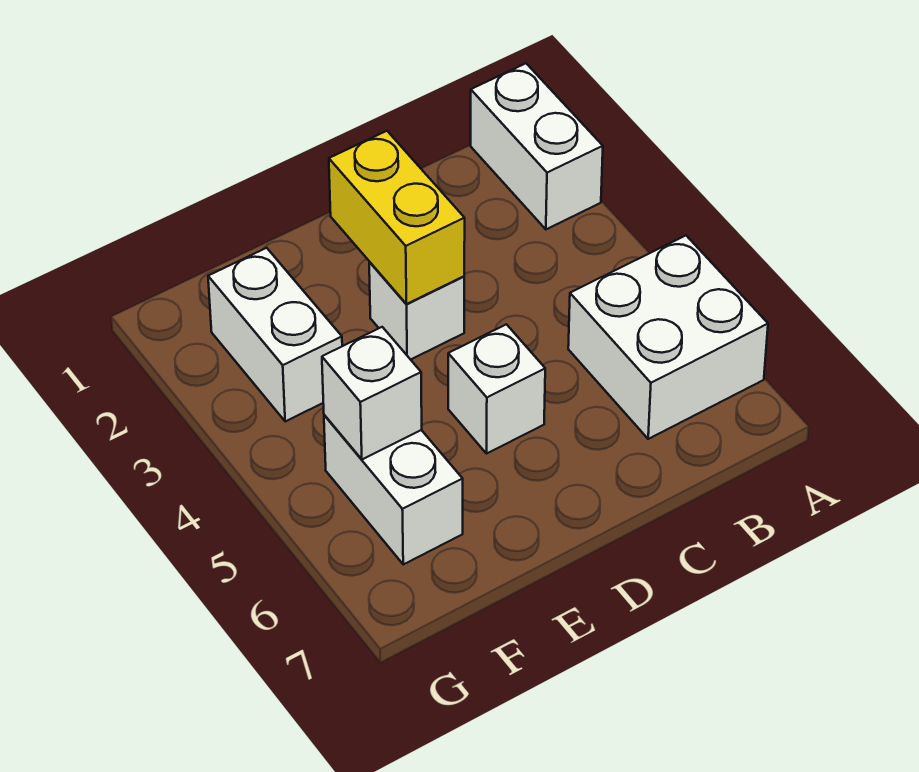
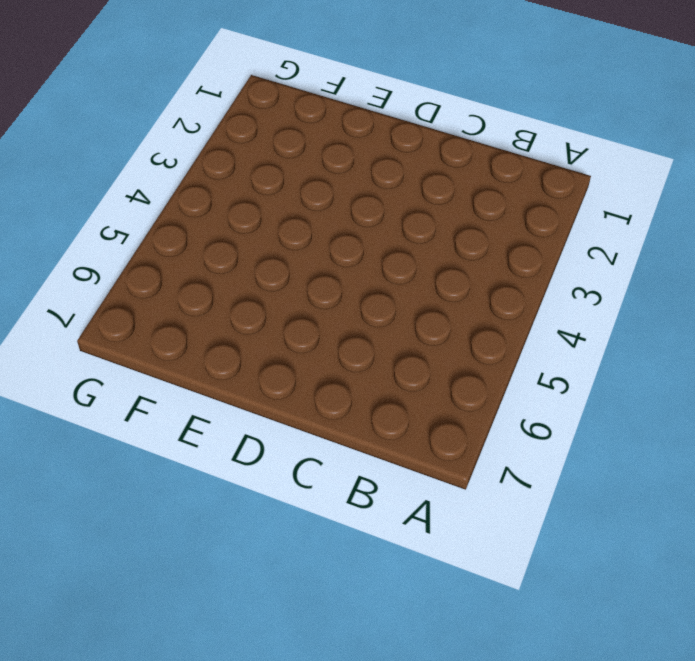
none -> white brick A1:A2 level 1
none -> white brick A5:B6 level 1

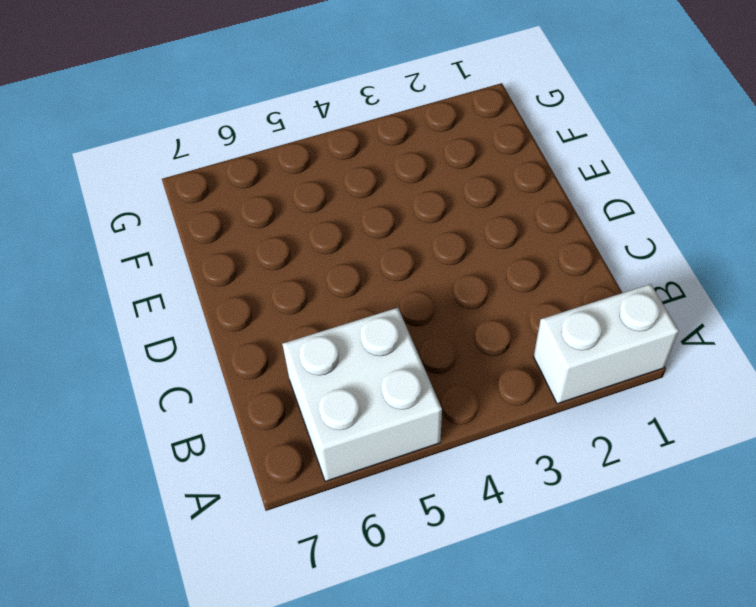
none -> white brick D3 level 1
none -> white brick D5 level 1

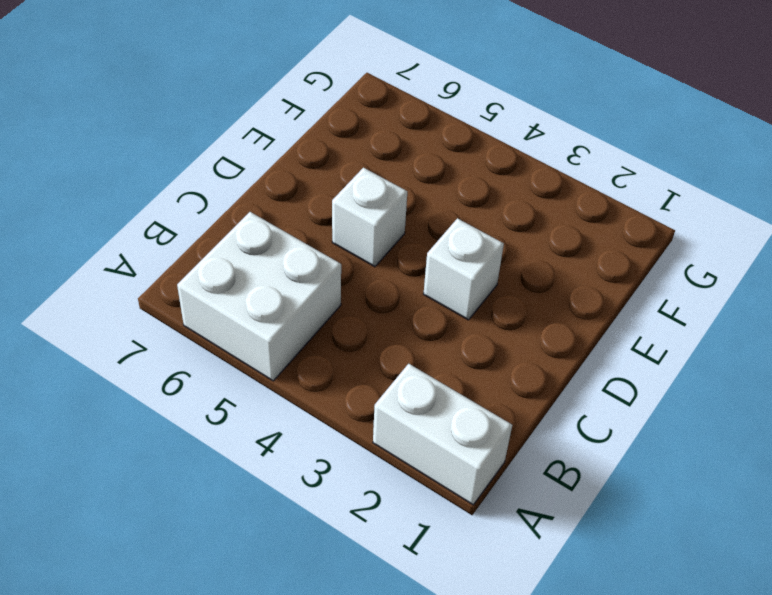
none -> white brick F2:F3 level 1
none -> white brick F5:F6 level 1

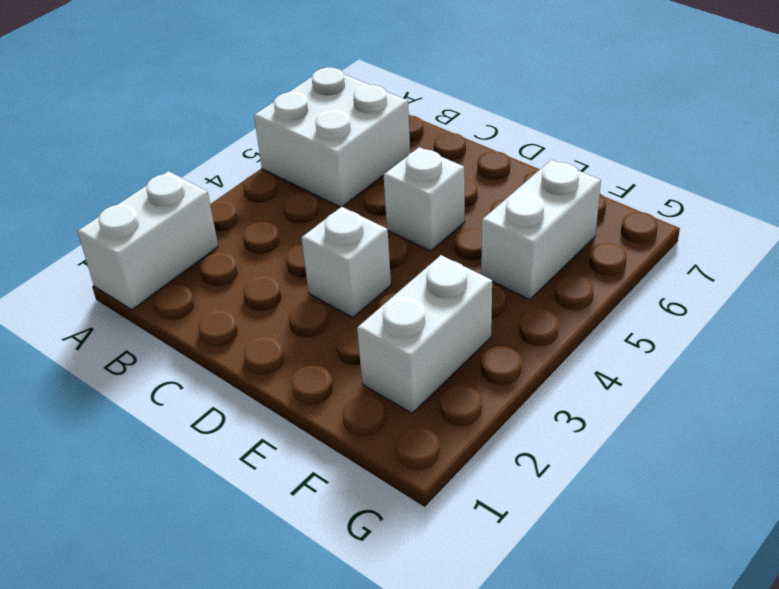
none -> yellow brick D2:D3 level 2
none -> white brick F5 level 2

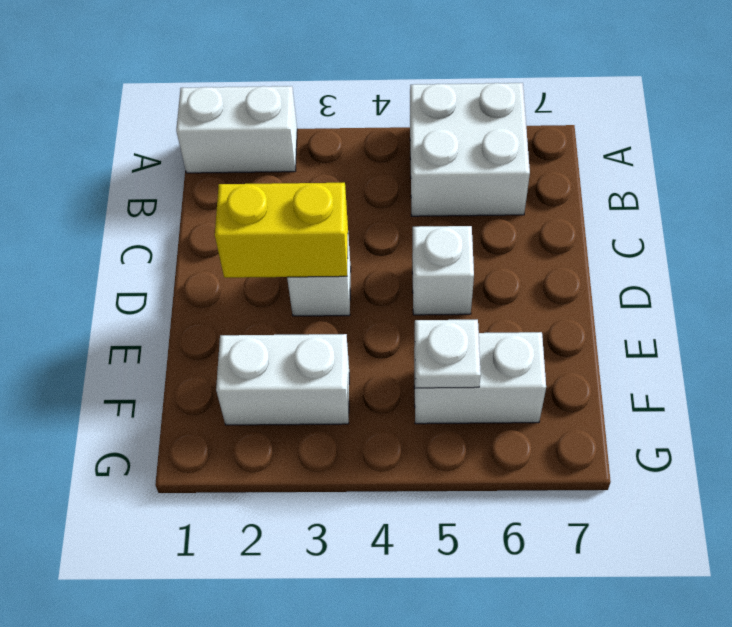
white plate F5 level 2 -> white brick F5 level 2

